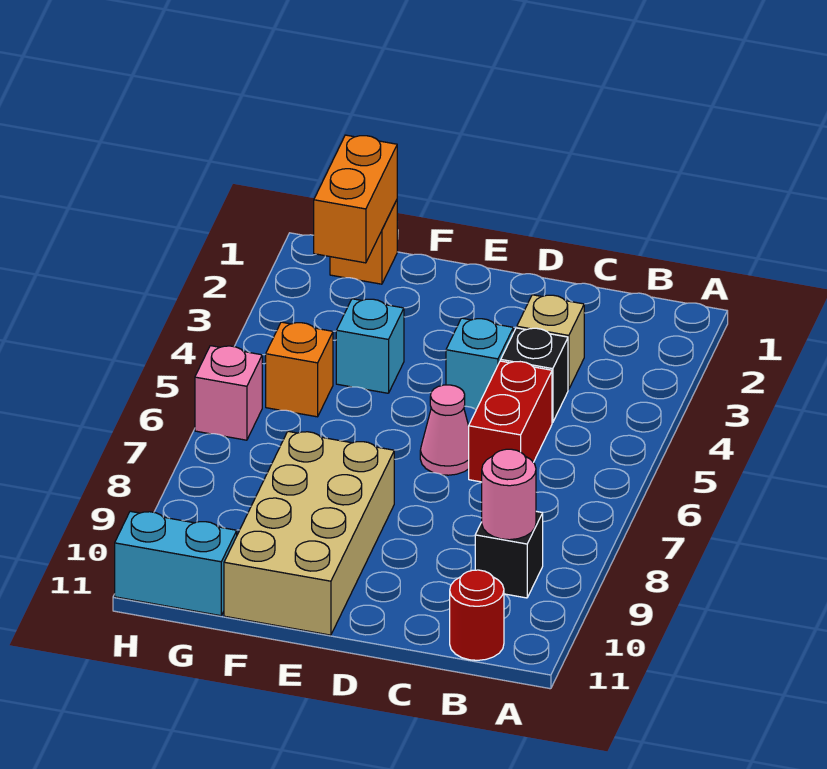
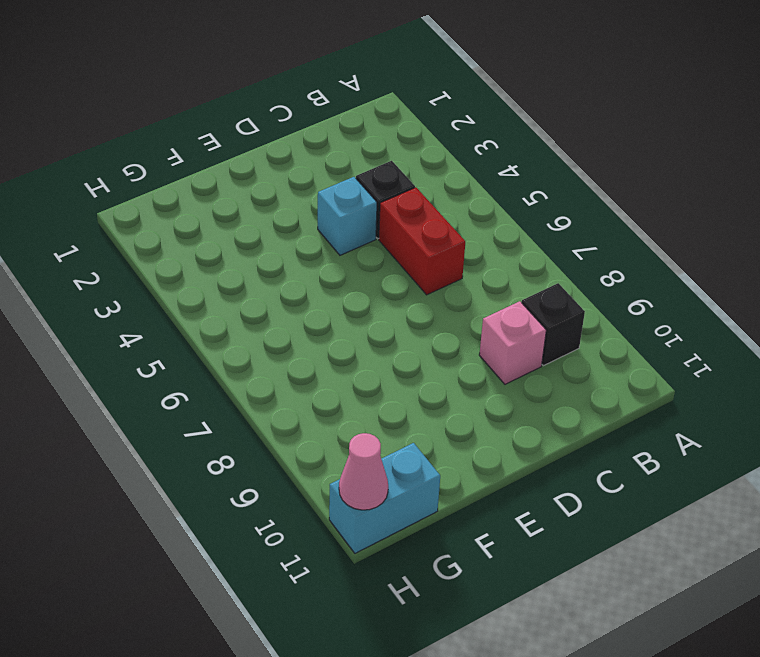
pink brick C9 level 1 -> pink brick H6 level 1
pink cone H11 level 2 -> pink cone D6 level 1
none -> red round brick B11 level 1
none -> tan brick C3 level 1
none -> tan brick E8:F11 level 1

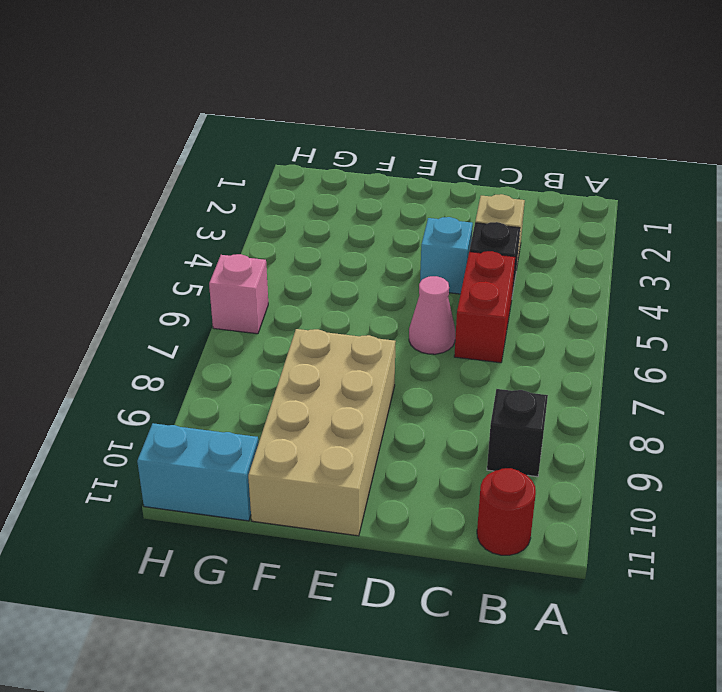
none -> cyan brick F4 level 1
none -> orange brick G1 level 1
none -> orange brick G5 level 1

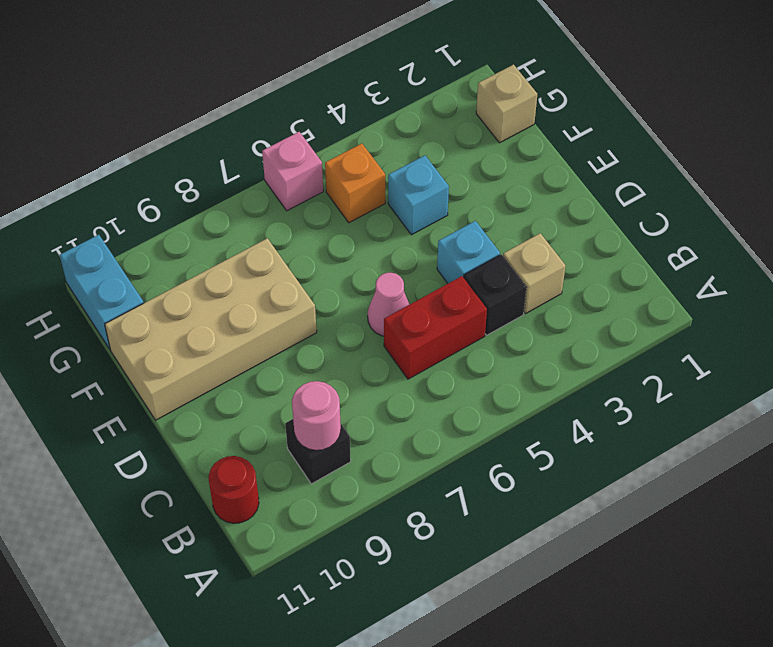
tan brick G1 level 1 -> orange brick G1 level 1
none -> orange brick G1:G2 level 2

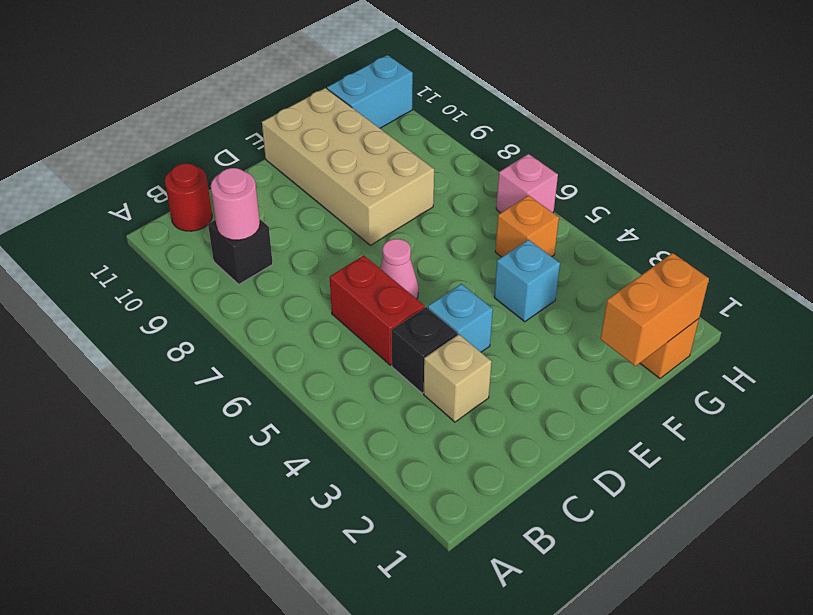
orange brick F1:G1 level 2 -> orange brick G1:G2 level 2

